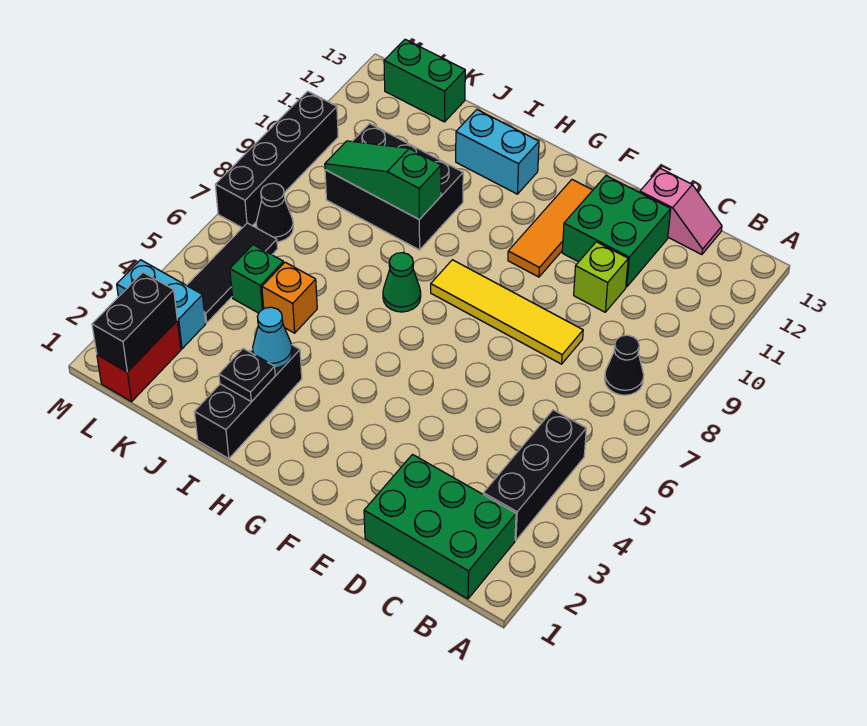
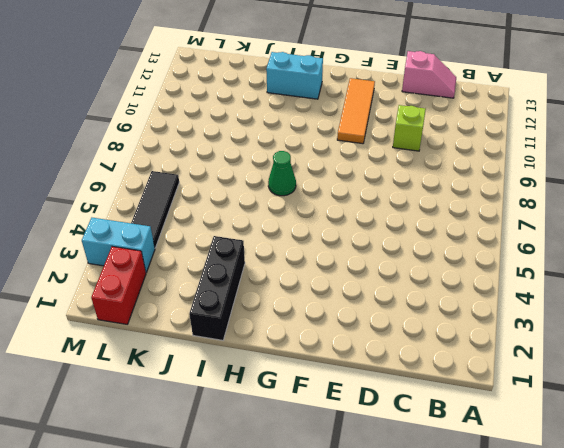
none -> green brick B1:D2 level 1
none -> black brick B3:B5 level 1
none -> black cone B8 level 1

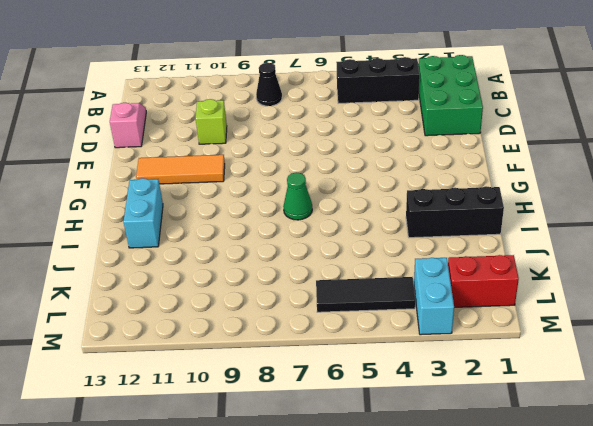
none -> yellow tile D8:G8 level 1
none -> green brick D11:E12 level 1
none -> black brick I9:K10 level 1

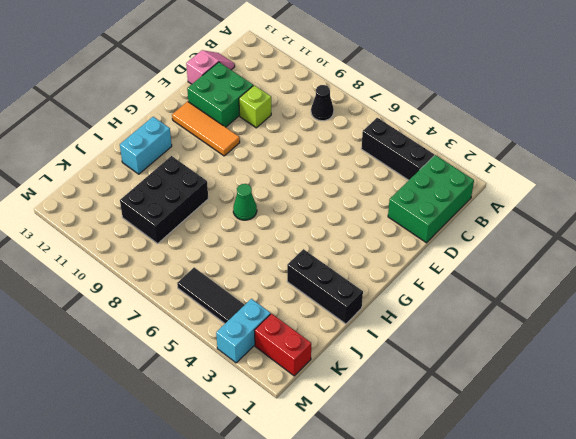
none -> yellow tile D8:G8 level 1
none -> orange brick J5 level 1
none -> green brick K5 level 1

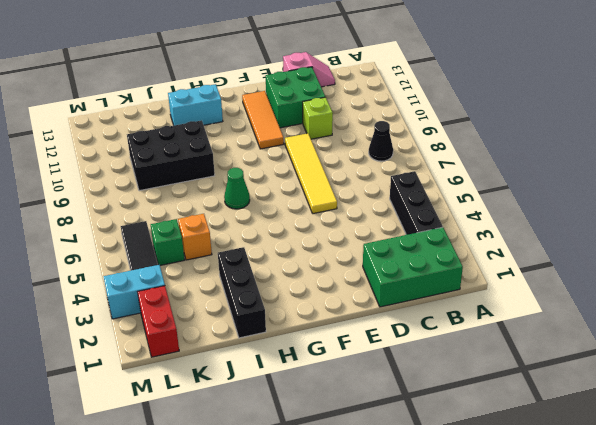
yellow tile E6:E9 level 1 -> yellow tile D8:G8 level 1
none -> green brick K13:L13 level 1
none -> black cone L7 level 1
none -> black brick M7:M10 level 1

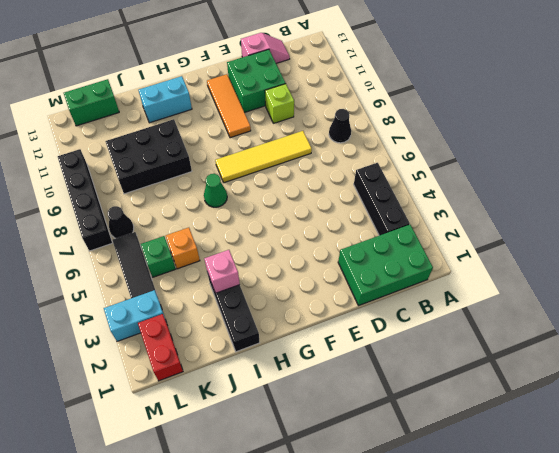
pink brick I3 level 2 -> cyan cone I3 level 2
none -> black plate I2 level 2
none -> green slope I9:K9 level 2 top I
none -> black brick L1:L2 level 2

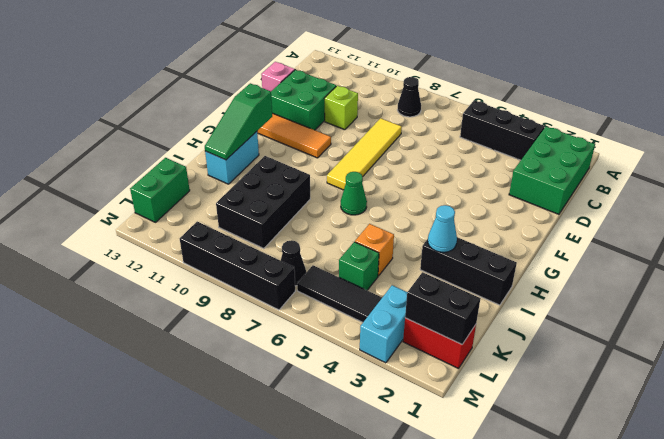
green slope G12:I12 level 2 top G -> green slope I9:K9 level 2 top I
none -> black plate I2 level 2

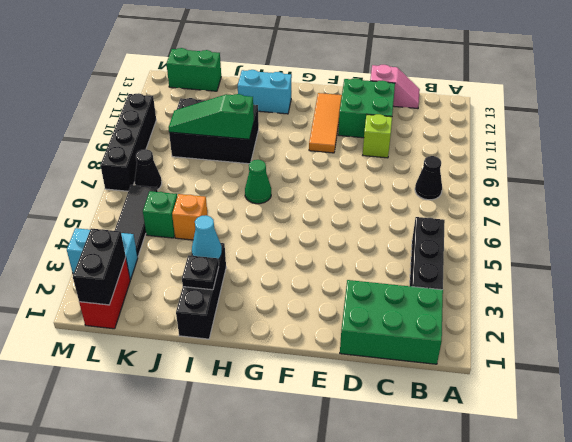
none -> yellow tile D8:G8 level 1

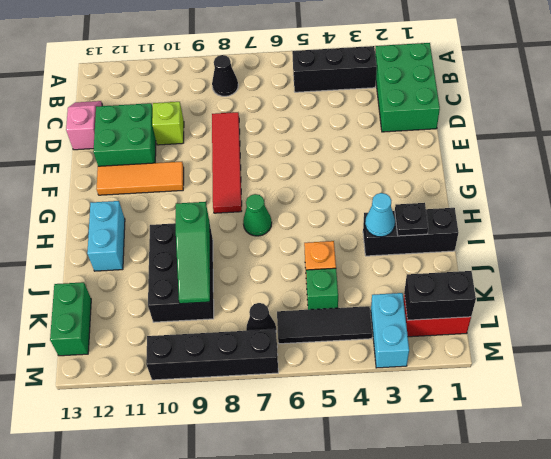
red tile D8:G8 level 1 -> yellow tile D8:G8 level 1

